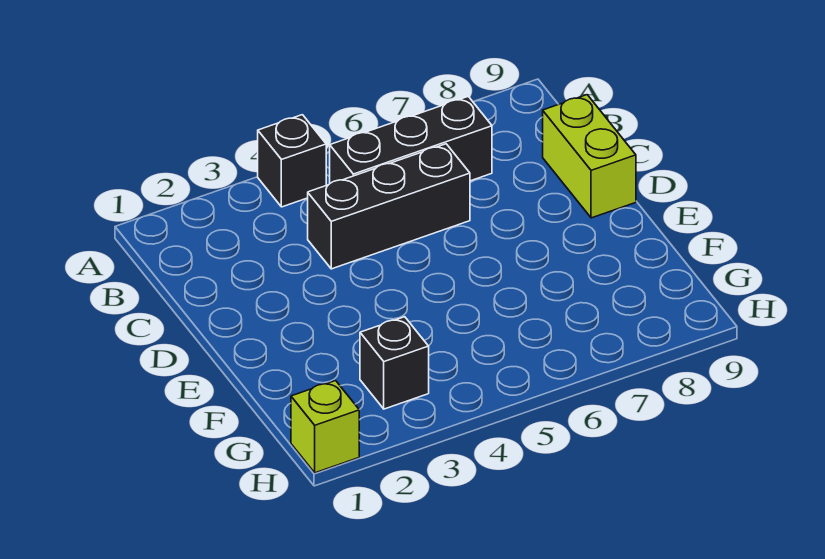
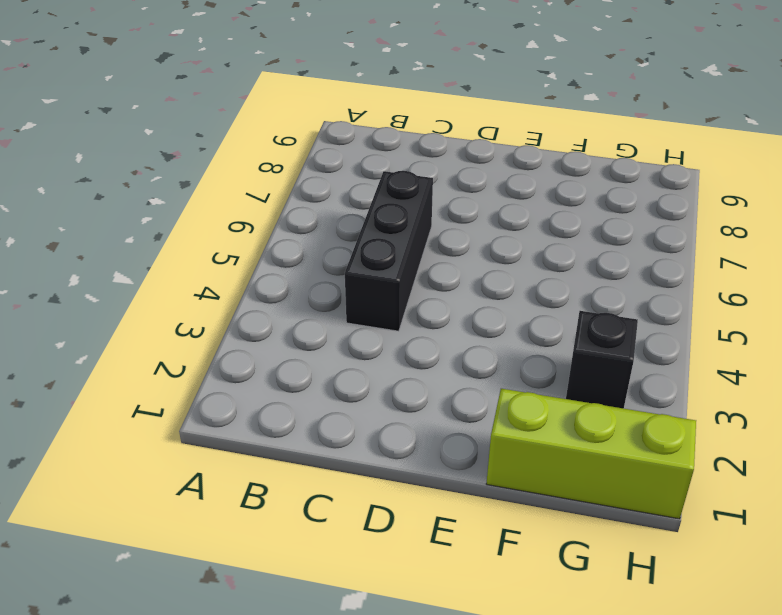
lime brick F1:H1 level 1 -> lime brick H1 level 1
none -> black brick A4 level 1
none -> black brick B5:B7 level 1

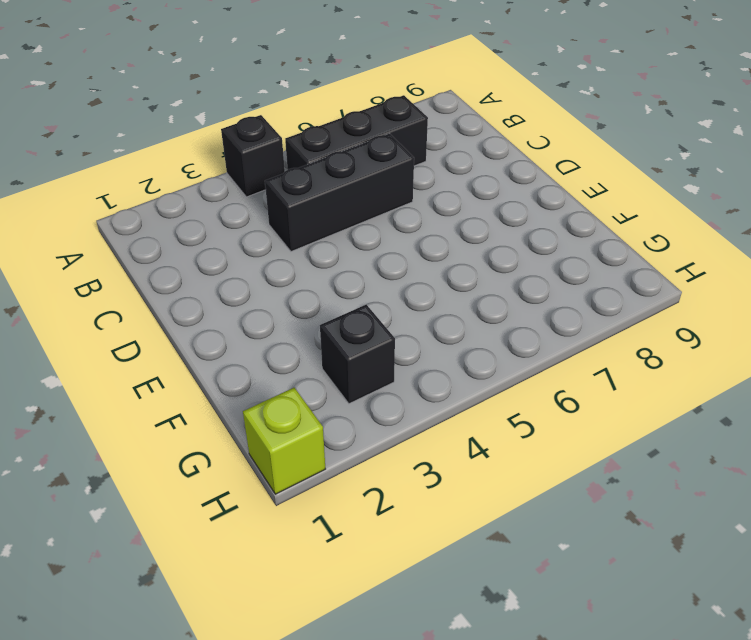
none -> lime brick C9:D9 level 1

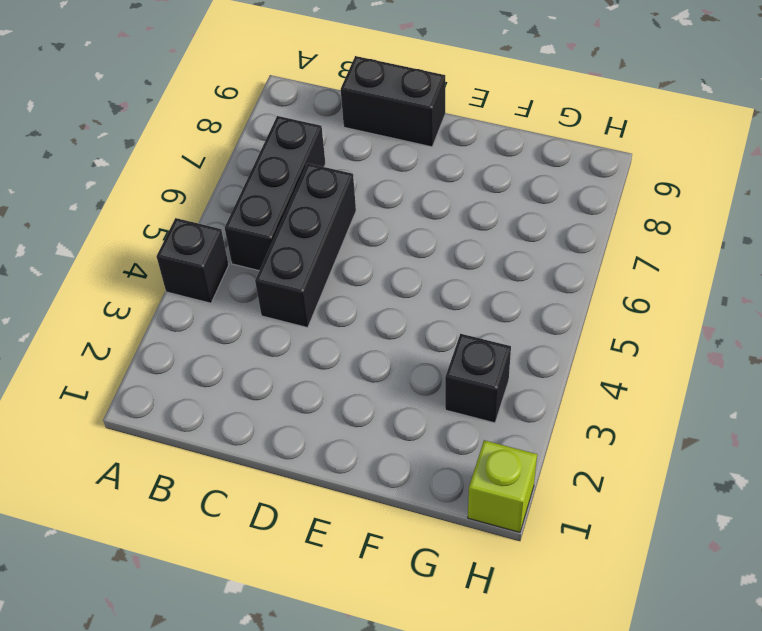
black brick C9:D9 level 1 -> lime brick C9:D9 level 1

